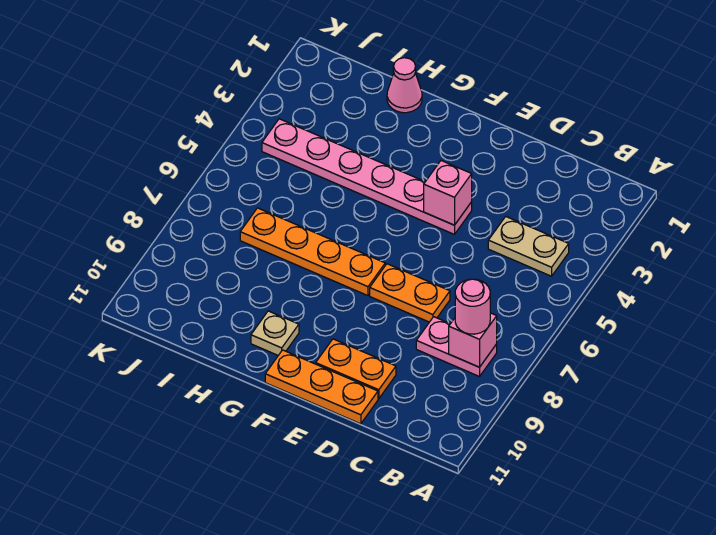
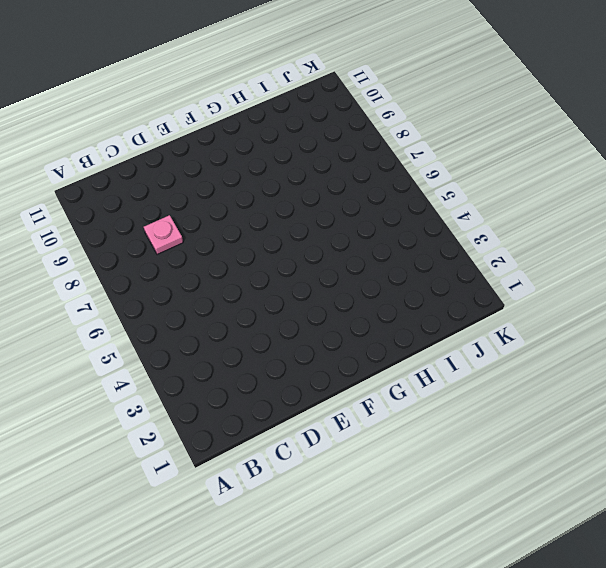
pink plate C8 level 1 -> pink plate B8:C8 level 1
none -> tan plate B4:C4 level 1
none -> orange plate D7:E7 level 1
none -> orange plate D10:E10 level 1

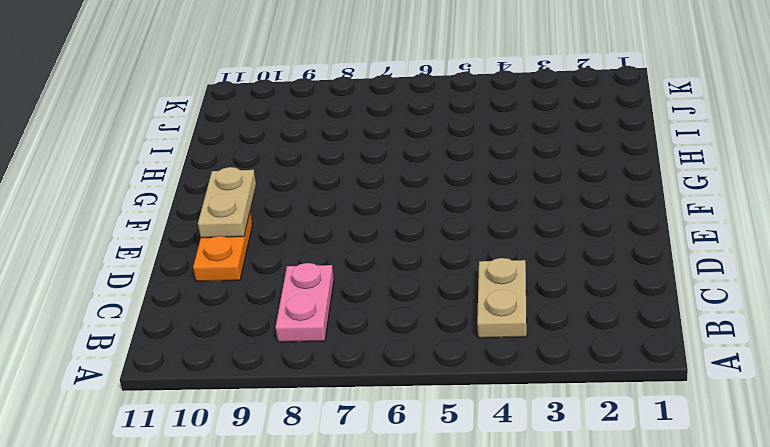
tan plate E10:F10 level 2 -> none
none -> orange plate D7:E7 level 1
none -> orange plate D11:F11 level 1
none -> pink plate E4:J4 level 1

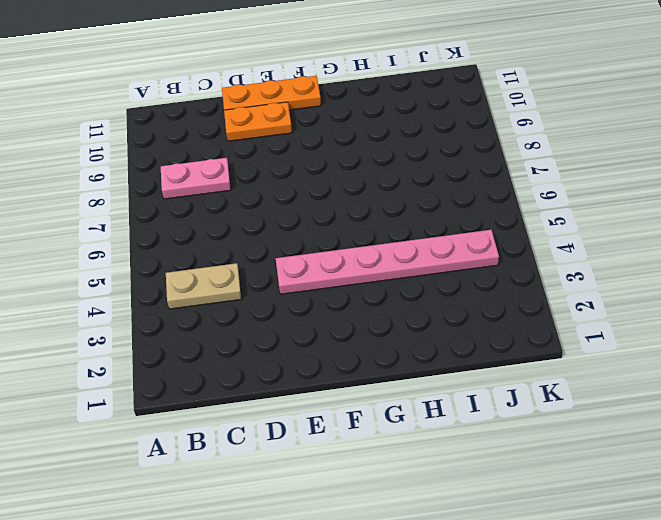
none -> orange plate D7:E7 level 1
none -> orange plate F7:I7 level 1
none -> tan plate G10 level 1

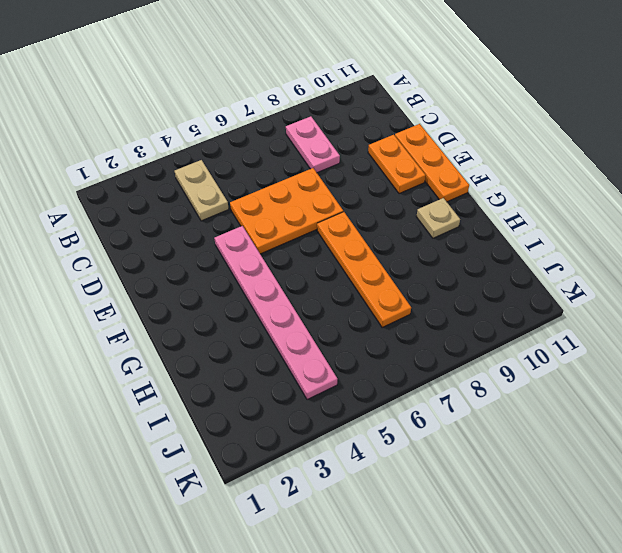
orange plate D5:E7 level 1 -> orange plate D7:E7 level 1
none -> pink cone H1 level 1
none -> pink brick B8 level 2
none -> pink brick E4 level 2

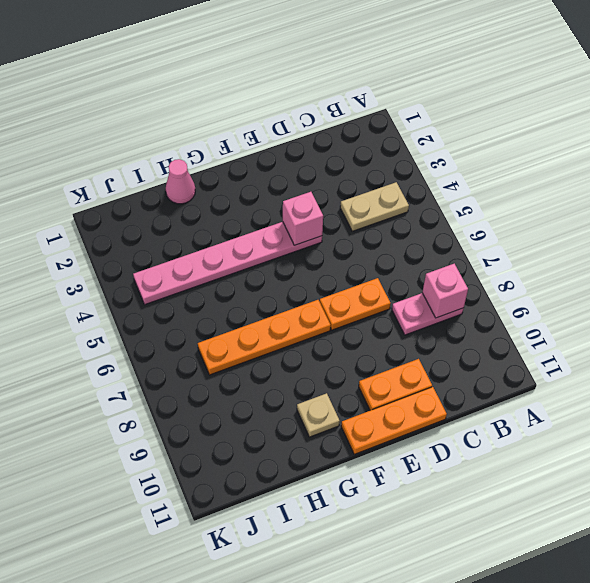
none -> pink round brick B8 level 3

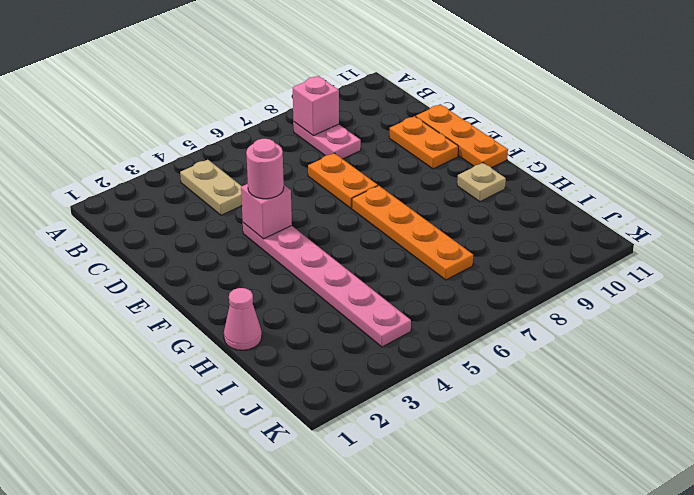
pink round brick E4 level 3 -> pink round brick B8 level 3

